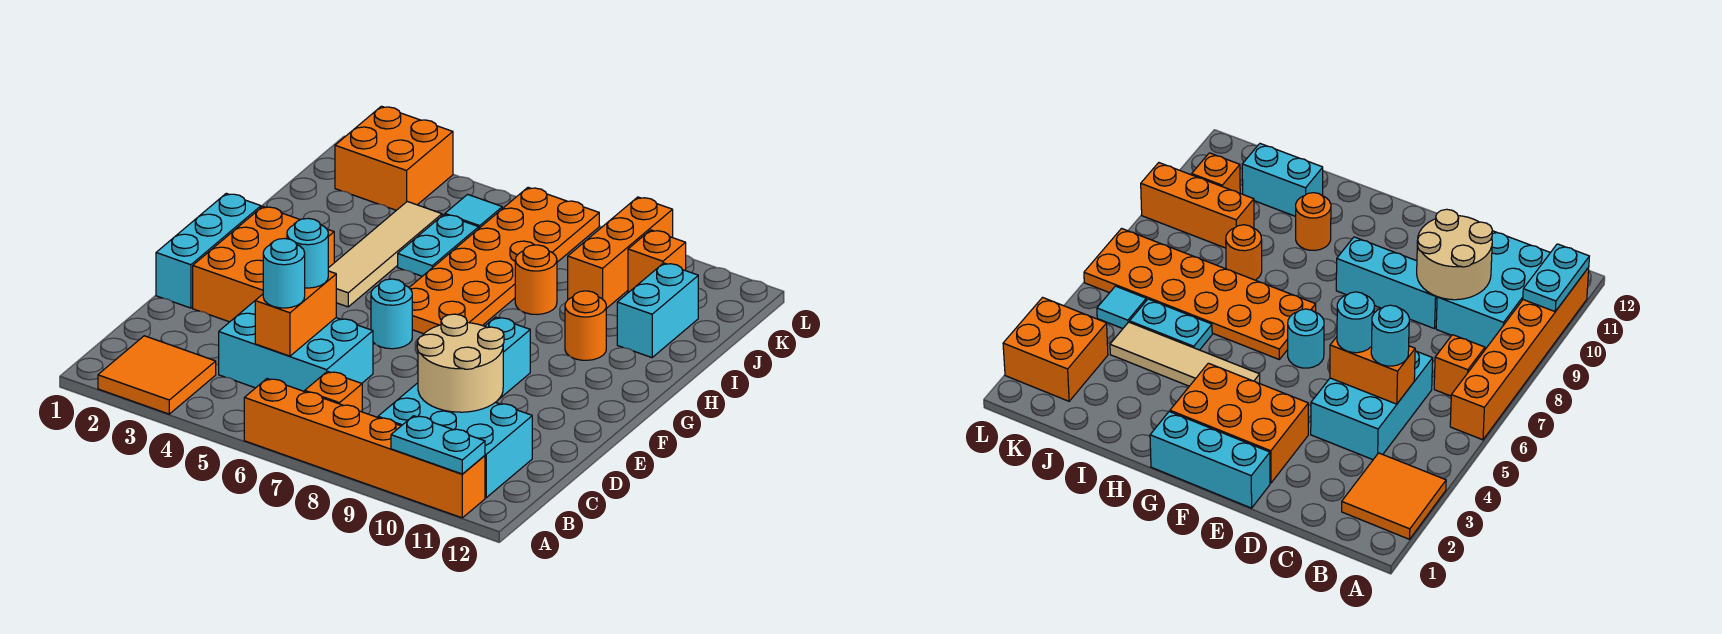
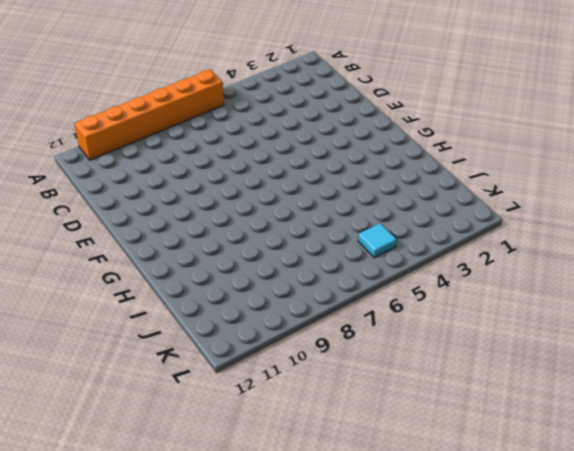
none -> orange tile A2:B3 level 1
none -> orange brick B7 level 1
none -> cyan brick B9:C11 level 1

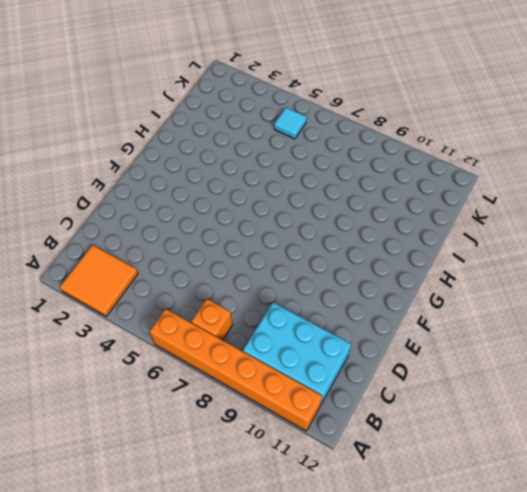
none -> cyan brick C4:D6 level 1
none -> cyan brick D9:F9 level 1
none -> cyan brick E1:G1 level 1

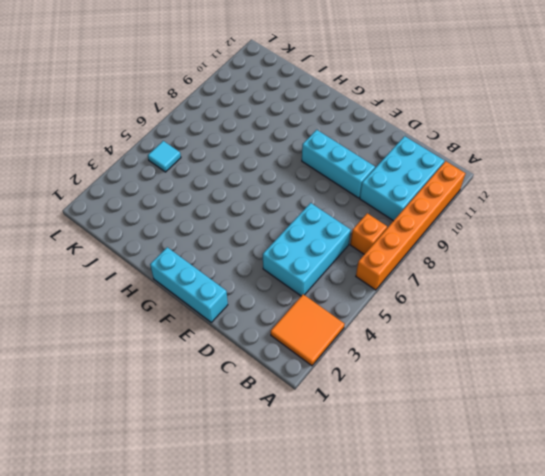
none -> orange brick E2:G3 level 1
none -> cyan round brick F6 level 1
none -> tan tile G4:J4 level 1

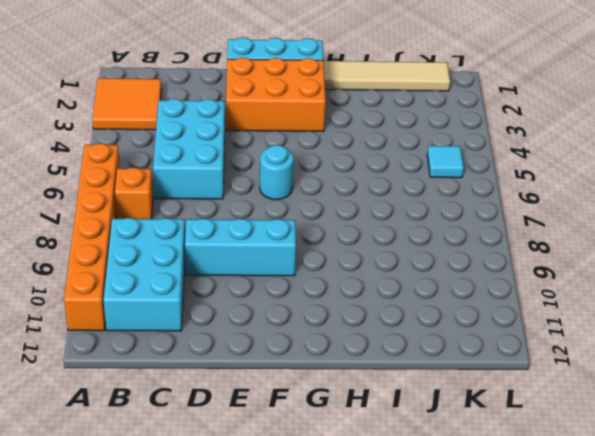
tan tile H1:K1 level 1 -> tan tile G4:J4 level 1
none -> orange plate G6:L7 level 1
none -> orange round brick H10 level 1
none -> cyan plate I5:J5 level 1

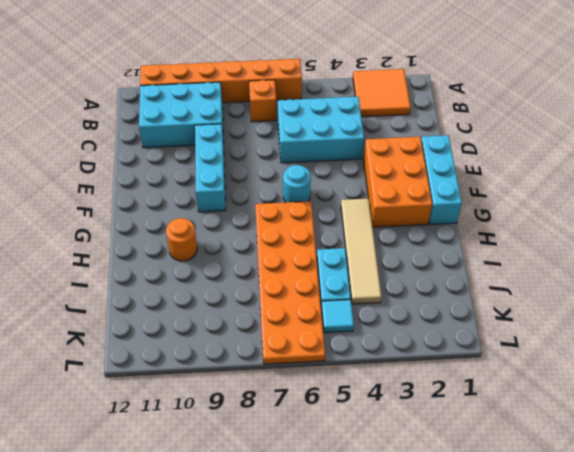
none -> orange round brick I8 level 1
none -> cyan brick I11:J11 level 1
none -> orange brick J9:L9 level 1

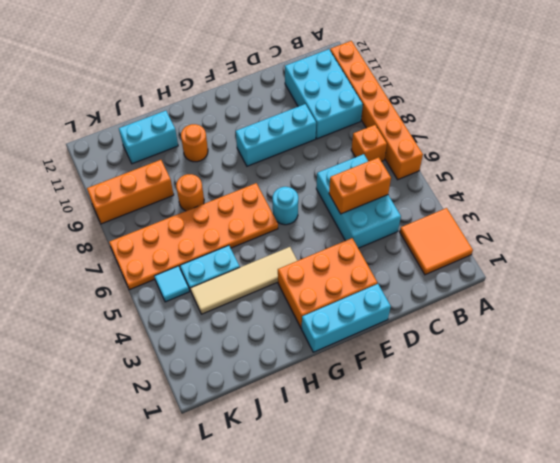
none -> orange brick K2:L3 level 1
none -> orange brick K10 level 1
none -> cyan plate A10:A11 level 2

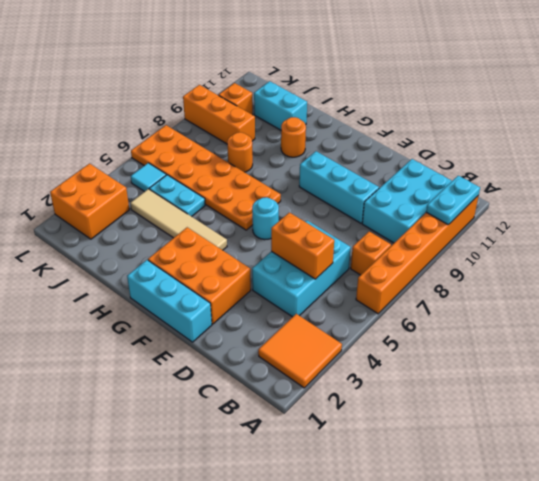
none -> tan round brick C9:D10 level 2
none -> cyan round brick C5 level 3
none -> cyan round brick D5 level 3

